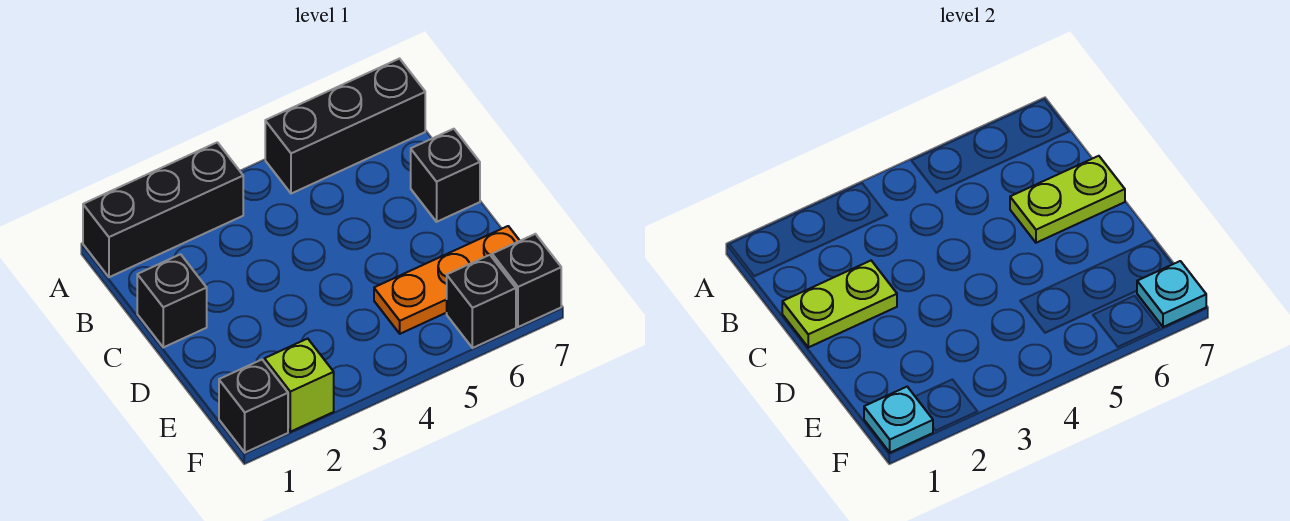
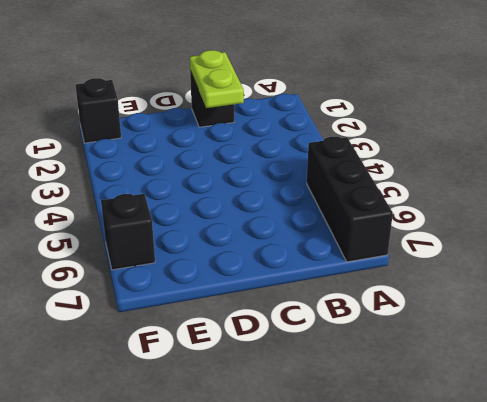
none -> black brick A1:A3 level 1
none -> black brick C7 level 1
none -> orange plate E5:E7 level 1

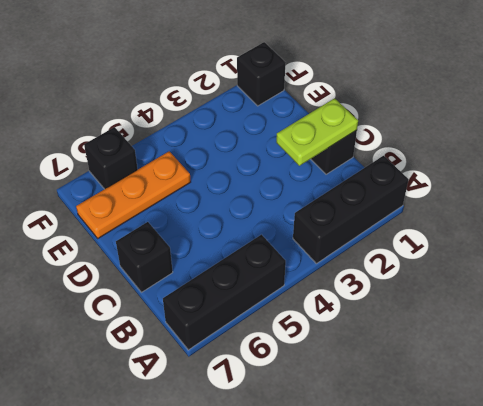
none -> lime brick F2 level 1
none -> black brick F7 level 1
none -> lime plate C6:C7 level 2

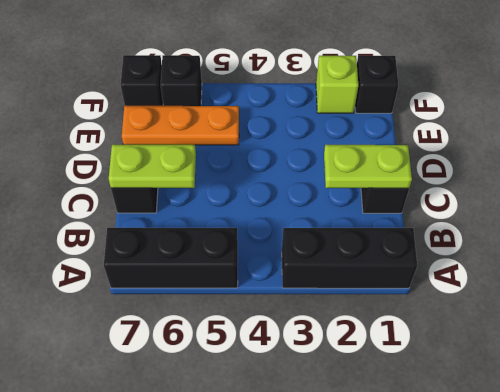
none -> cyan plate F1 level 2
none -> cyan plate F7 level 2

